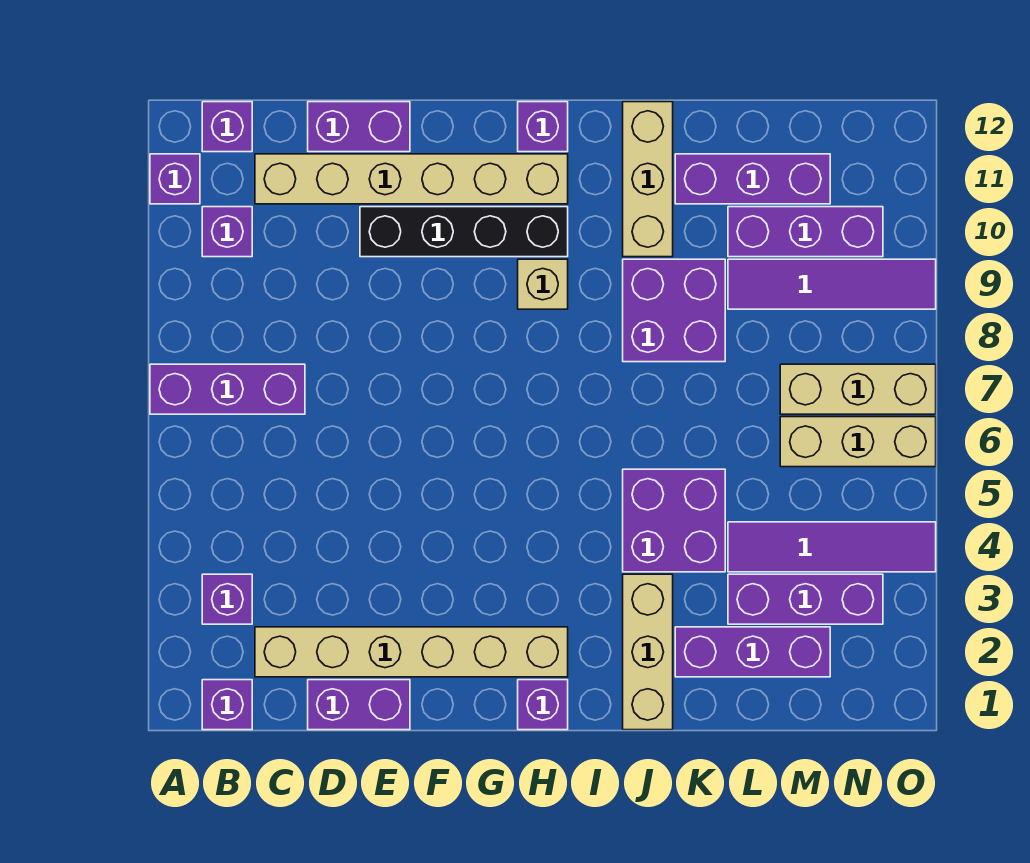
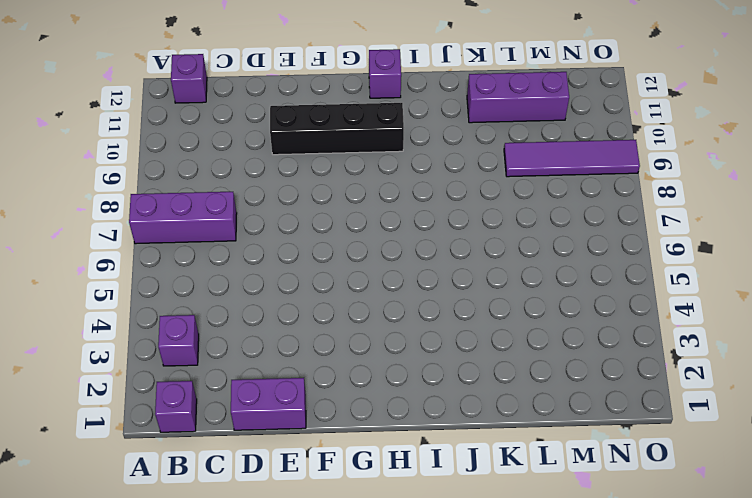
none -> purple brick A11 level 1
none -> purple brick B10 level 1
none -> tan brick C2:H2 level 1

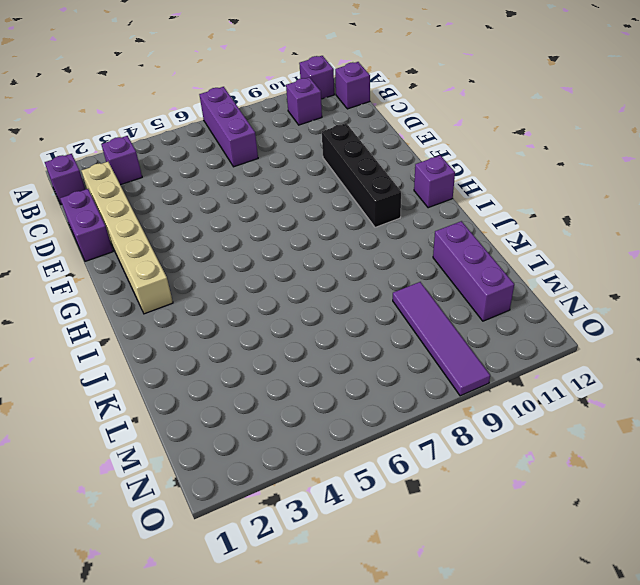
none -> tan brick C11:H11 level 1
none -> purple brick D12:E12 level 1
none -> purple brick H1 level 1

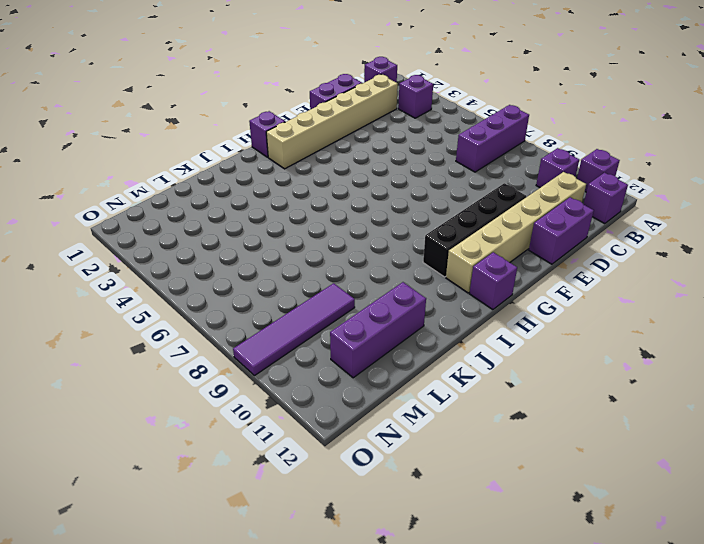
none -> tan brick H9 level 1
none -> tan brick J1:J3 level 1
none -> purple brick J4:K5 level 1

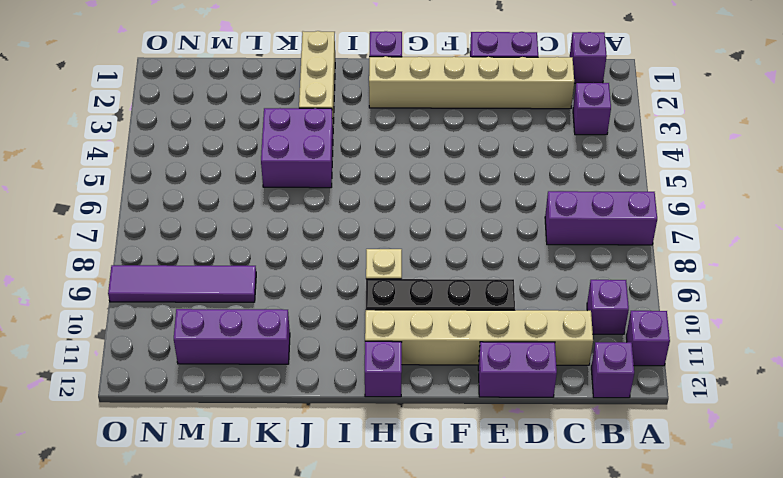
none -> purple brick J8:K9 level 1
none -> tan brick J10:J12 level 1
none -> purple brick K2:M2 level 1

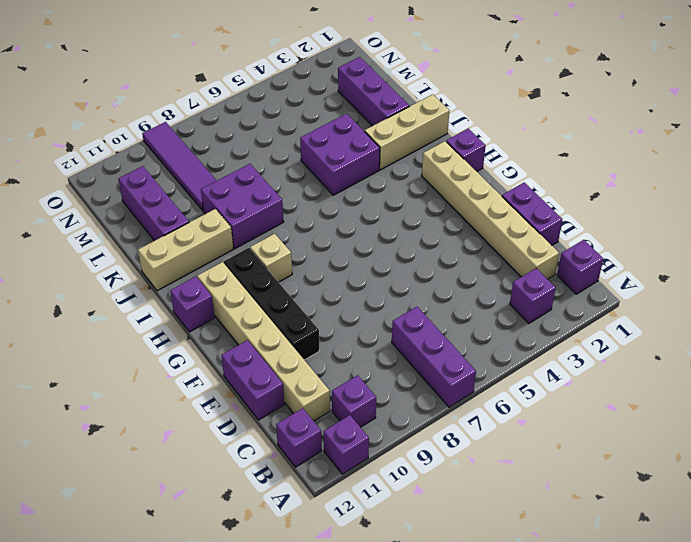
none -> purple brick L3:N3 level 1
none -> purple tile L4:O4 level 1
none -> purple brick L10:N10 level 1

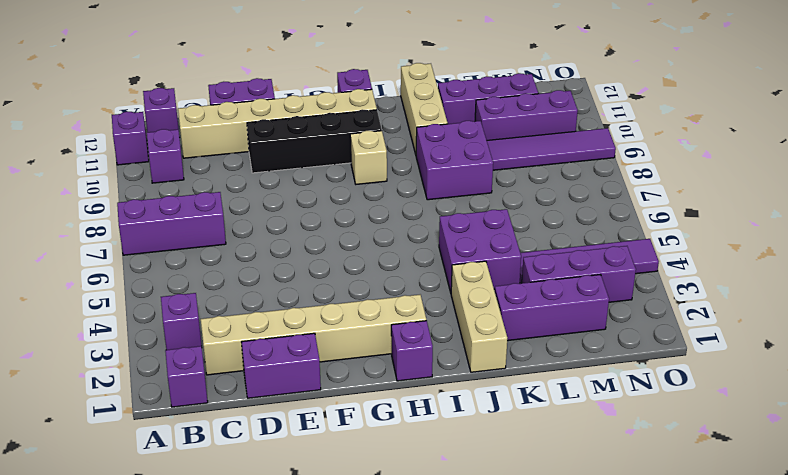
none -> tan brick M6:O6 level 1
none -> tan brick M7:O7 level 1

